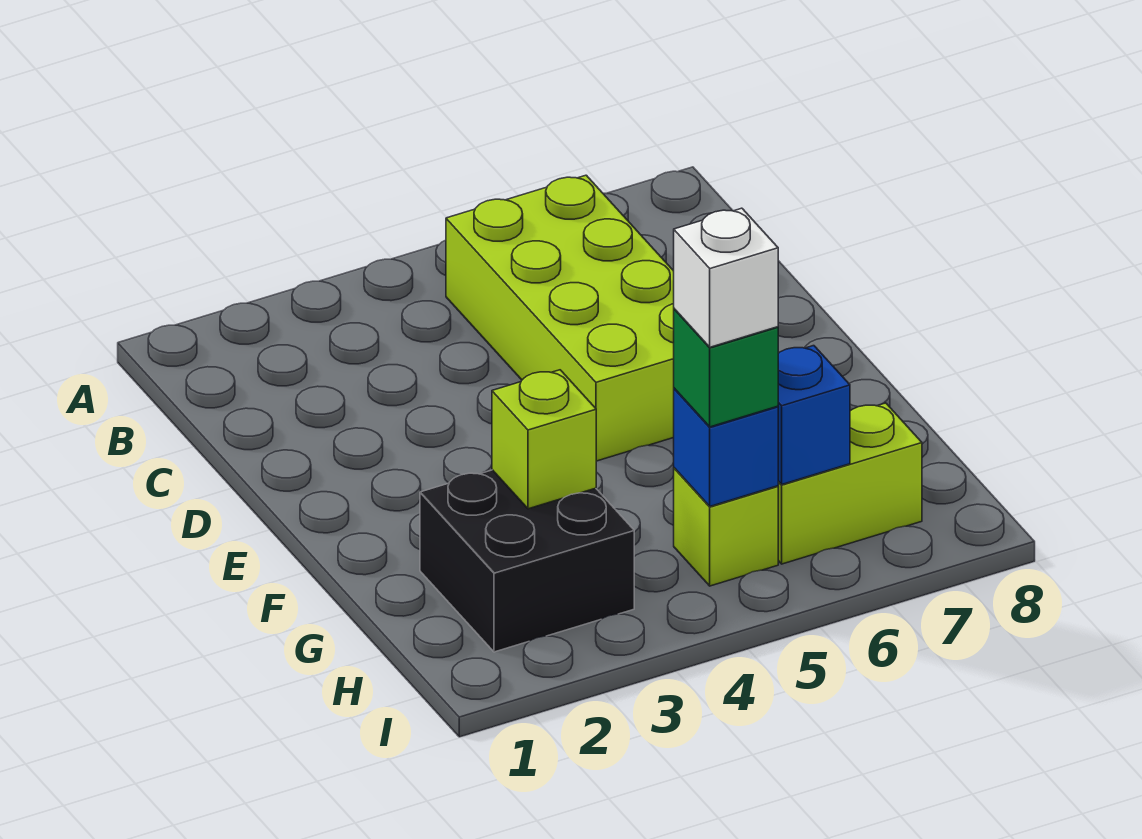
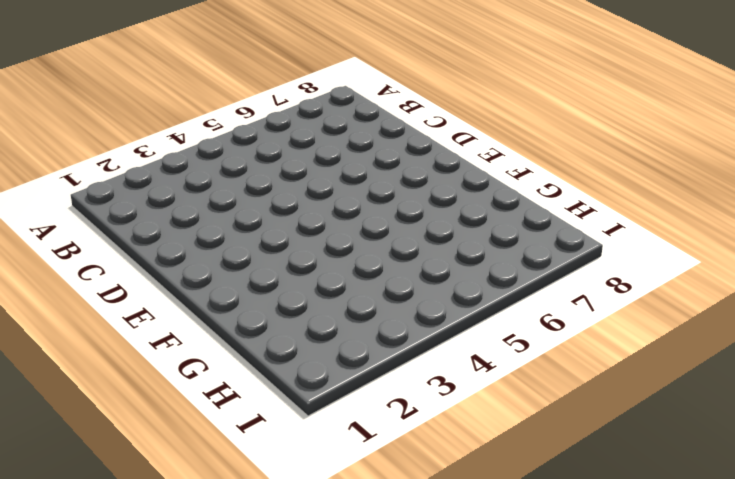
none -> lime brick B5:E6 level 1
none -> black brick G2:H3 level 1

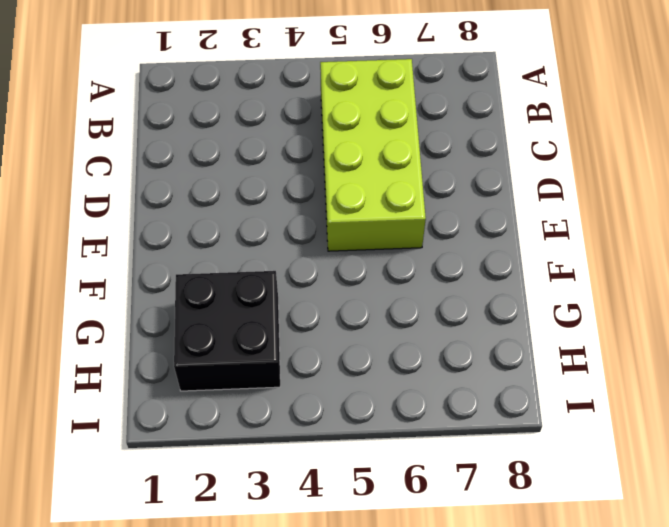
none -> lime brick H5 level 1
none -> lime brick H6:H7 level 1

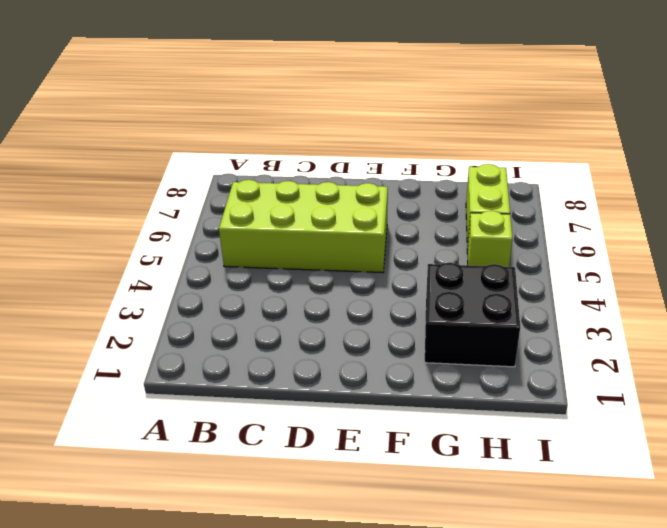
none -> lime brick G3 level 2
none -> blue brick H5 level 2

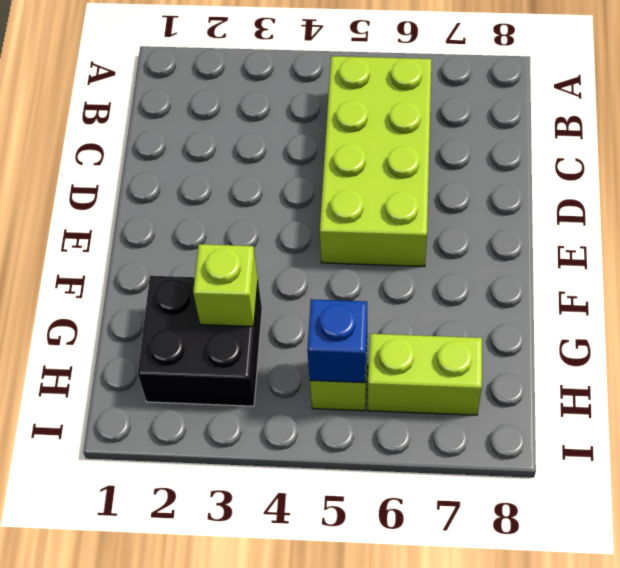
none -> blue brick H6 level 2
none -> green brick H5 level 3

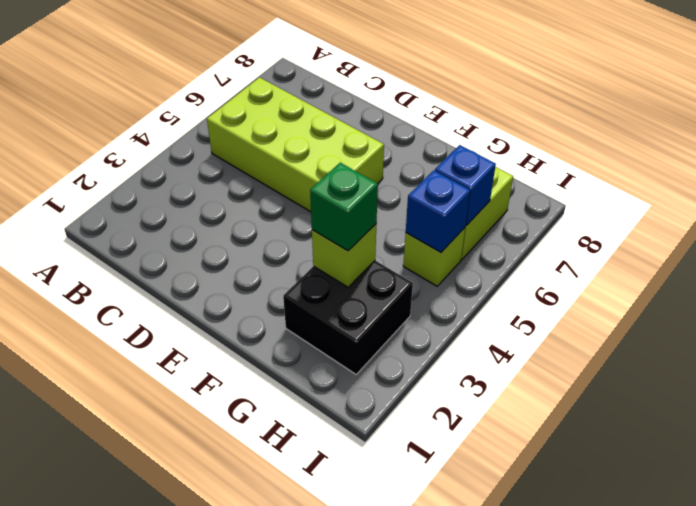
green brick G3 level 3 -> green brick H5 level 3
none -> white brick H5 level 4

